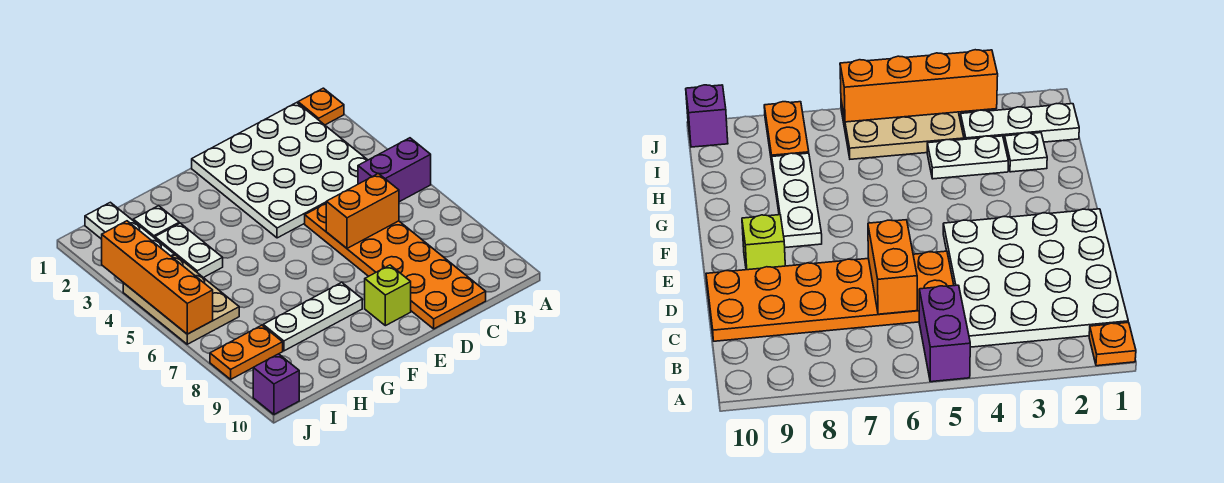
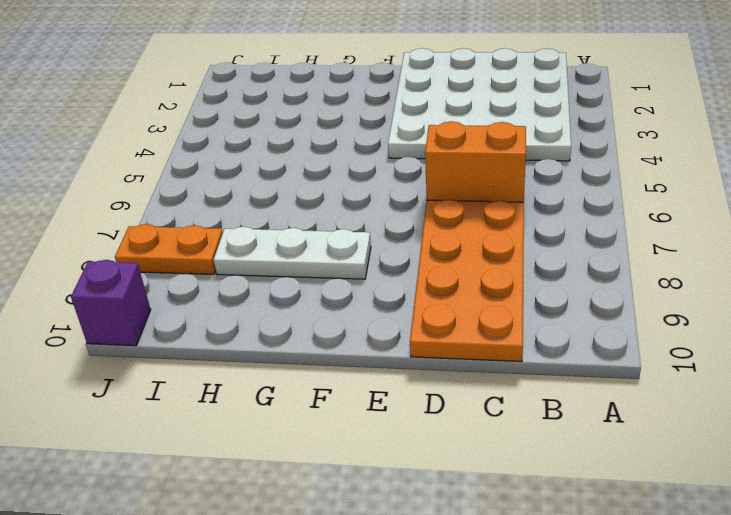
none -> orange plate A1 level 1
none -> purple brick A5:B5 level 1
none -> lime brick E9 level 1

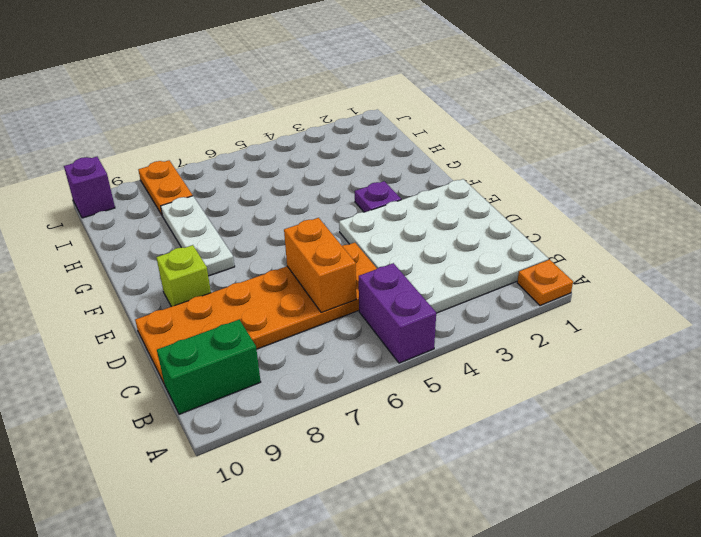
green brick B9:B10 level 1 -> none
purple plate F3 level 1 -> none
none -> white plate H2 level 1
none -> white plate H3:H4 level 1
none -> white plate I1:I3 level 1

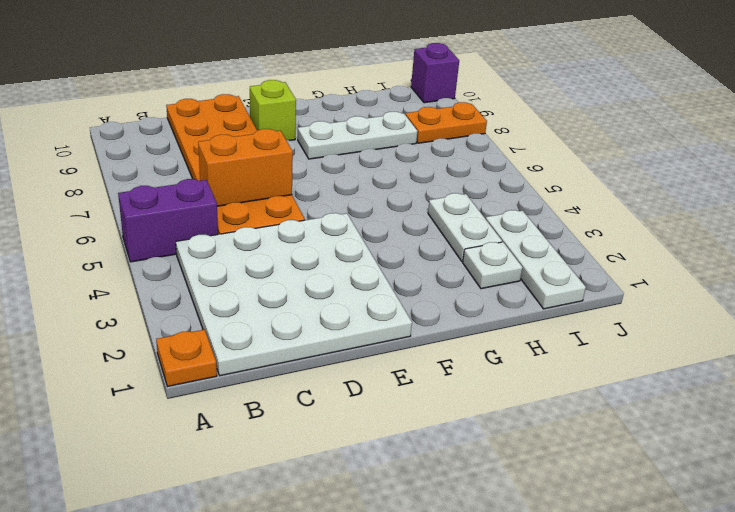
none -> tan plate I4:J6 level 1
none -> orange brick J3:J6 level 2

